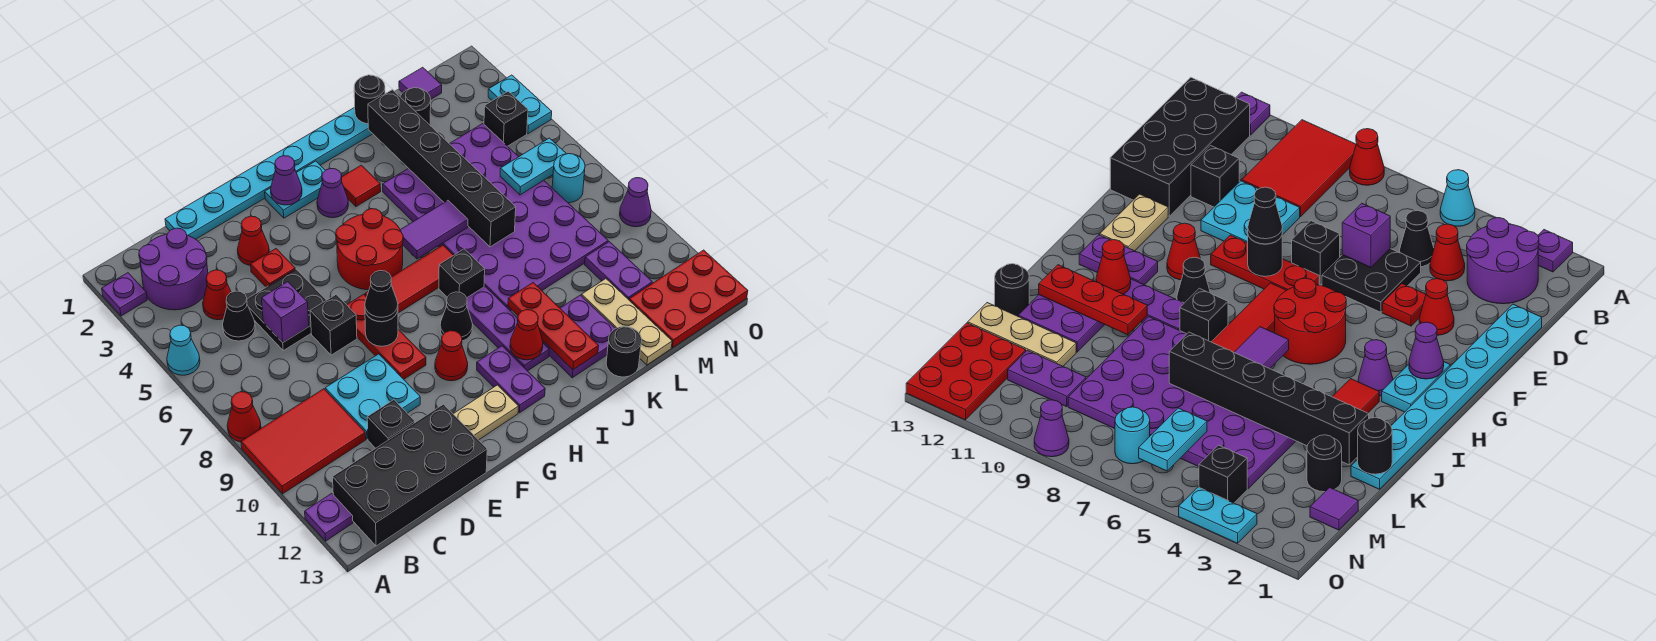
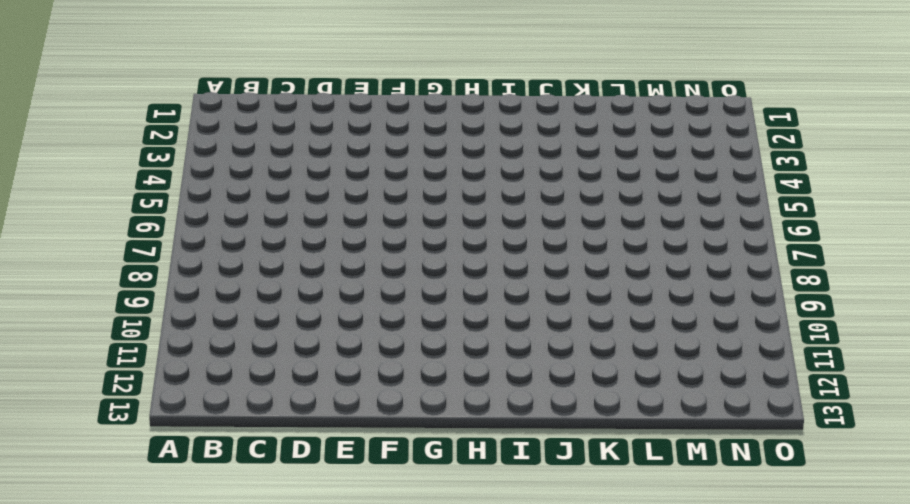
none -> purple plate A2 level 1
none -> cyan cone A5 level 1
none -> red cone A8 level 1
none -> red tile A9:C10 level 1

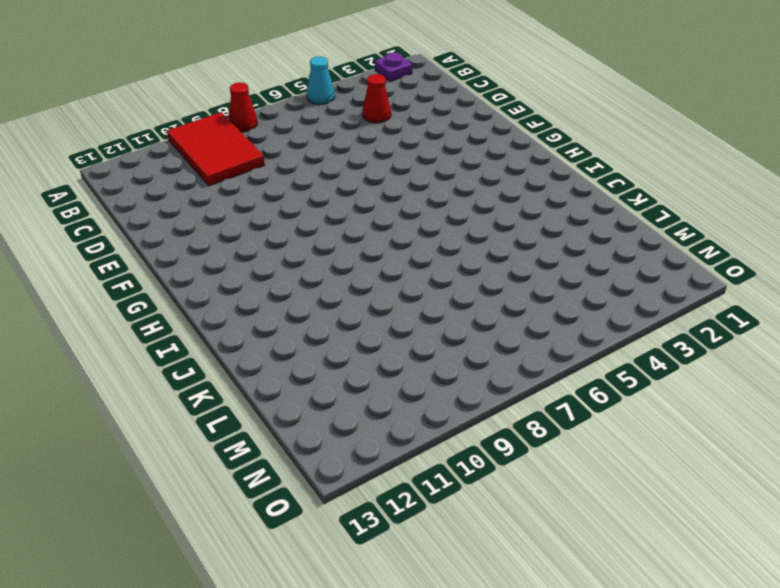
none -> purple plate A12 level 1
none -> purple round brick B2:C3 level 1
none -> black brick B12:E13 level 1
none -> black cone C5 level 1

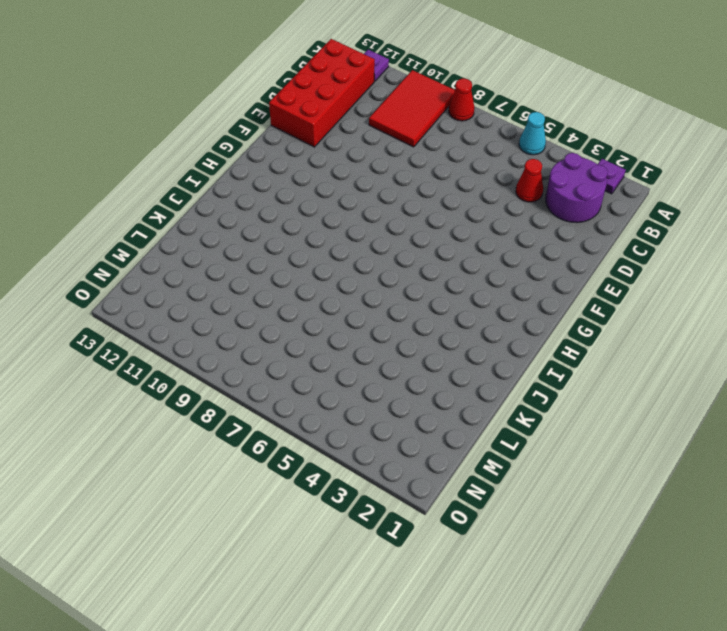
red brick B12:E13 level 1 -> black brick B12:E13 level 1
none -> black cone C5 level 1
none -> cyan plate D1:K1 level 1
none -> black plate D5:E6 level 1
none -> cyan plate D9:E10 level 1

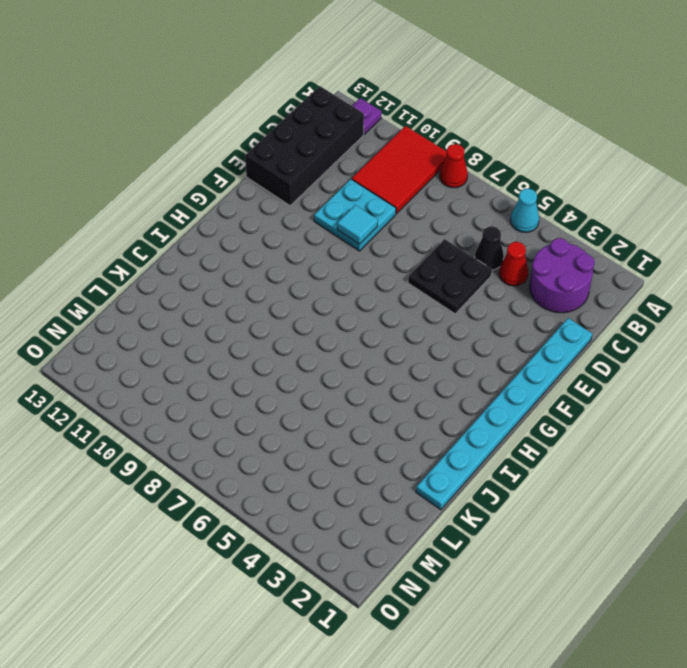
cyan tile E9 level 2 -> none
none -> purple plate A2 level 1
none -> black brick D11 level 1
none -> red cone E3 level 1
none -> red plate E4 level 1

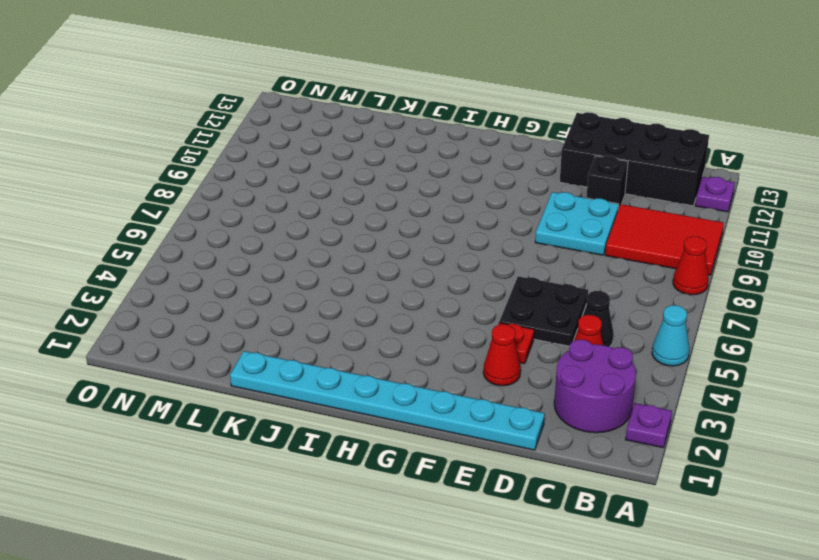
none -> black brick E7 level 1
none -> red plate F7:F9 level 1
none -> tan plate F12:G12 level 1
none -> cyan plate G2:H2 level 1

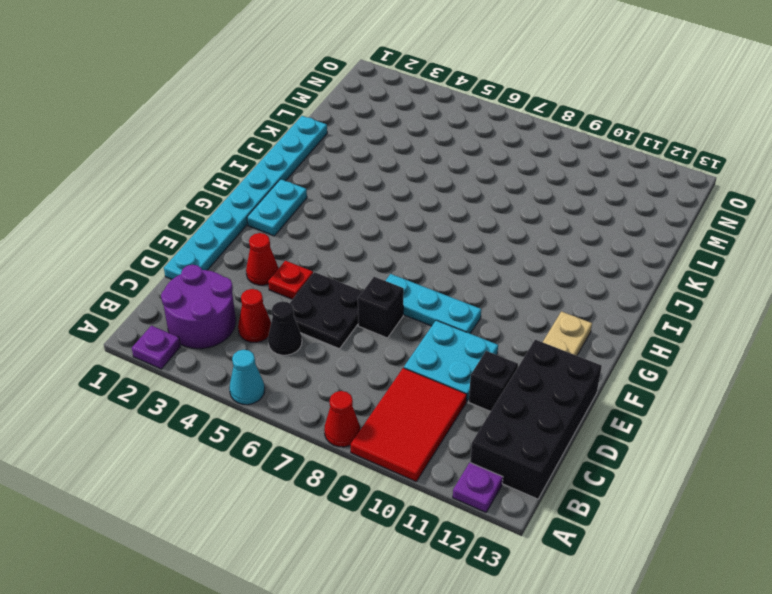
cyan plate F7:F9 level 1 -> red plate F7:F9 level 1
none -> red round brick G5:H6 level 1
none -> red tile G7:I7 level 1
none -> red cone G10 level 1
none -> purple cone H3 level 1

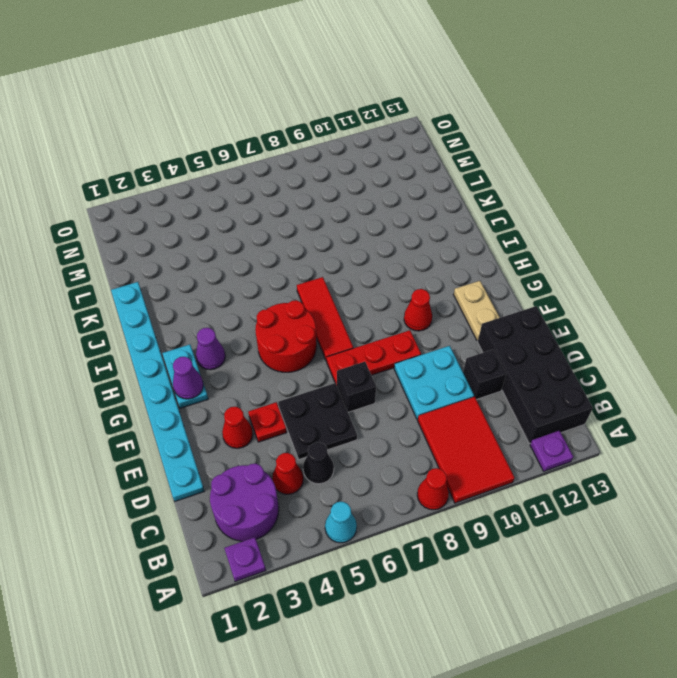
none -> black cone H9 level 1
none -> purple plate H11:H12 level 1
none -> red tile I3 level 1
none -> black brick I8 level 1

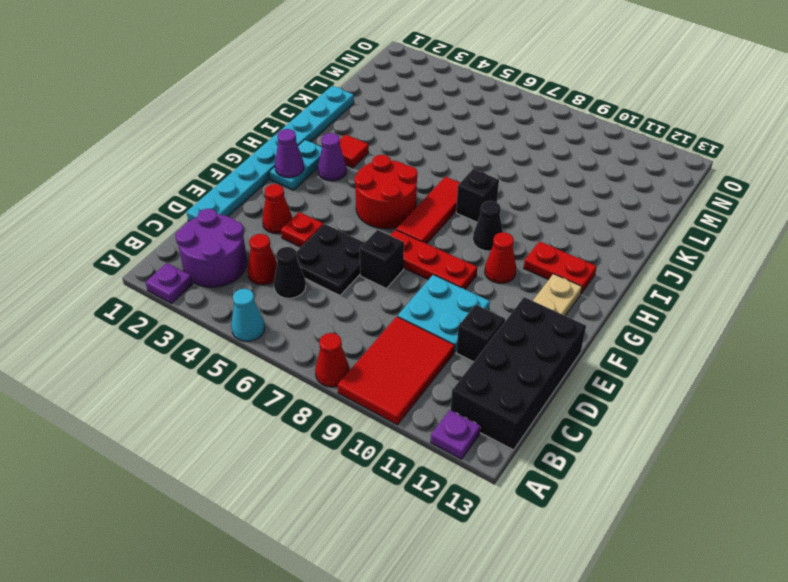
red plate H11:H12 level 1 -> purple plate H11:H12 level 1
none -> purple plate I9:I11 level 1
none -> purple plate J4:M9 level 1
none -> purple plate J11:K12 level 1
none -> black round brick K13 level 1

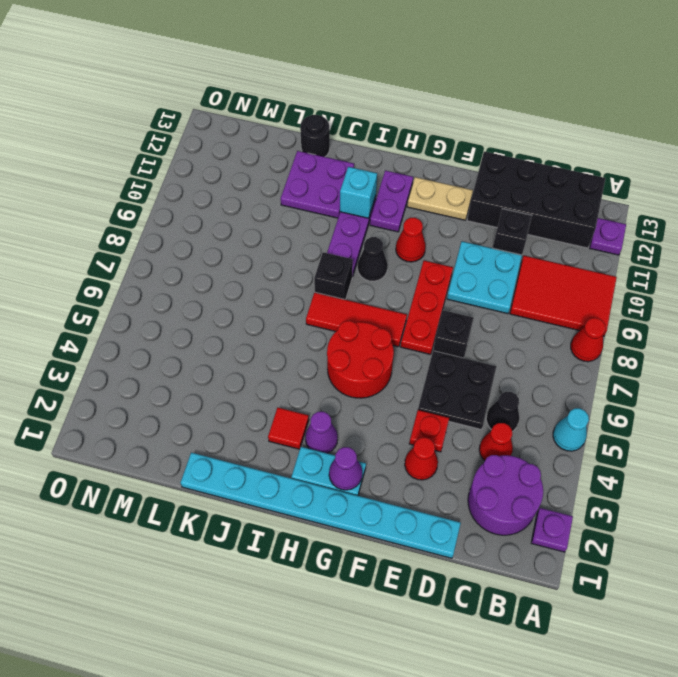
cyan brick I11 level 2 -> red cone I11 level 2
none -> purple plate J4:M9 level 1
none -> black round brick L2 level 1
none -> tan plate L11:L13 level 1
none -> purple tile M1 level 1

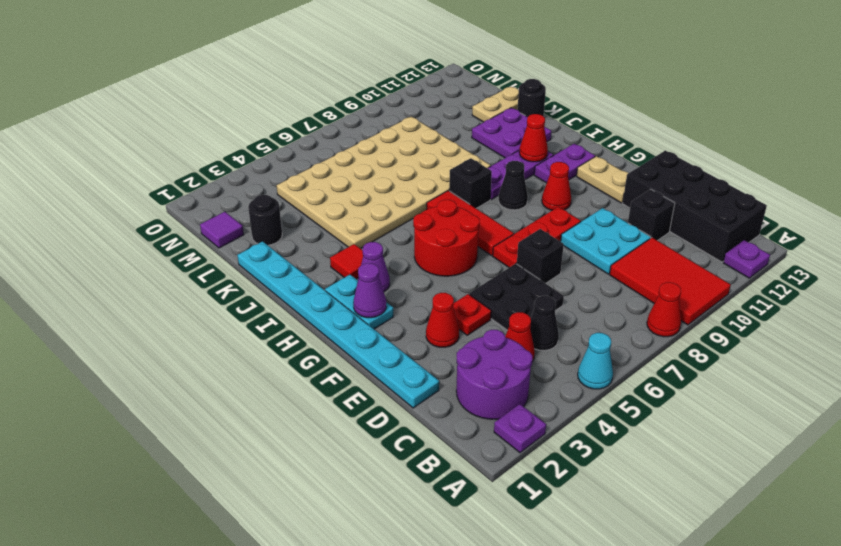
tan plate J4:M9 level 1 -> purple plate J4:M9 level 1
tan plate L12:L13 level 1 -> tan plate L11:L13 level 1
none -> purple plate M10:M11 level 1
none -> red plate M12:O13 level 1
none -> black brick N4 level 1
none -> cyan round brick N7 level 1

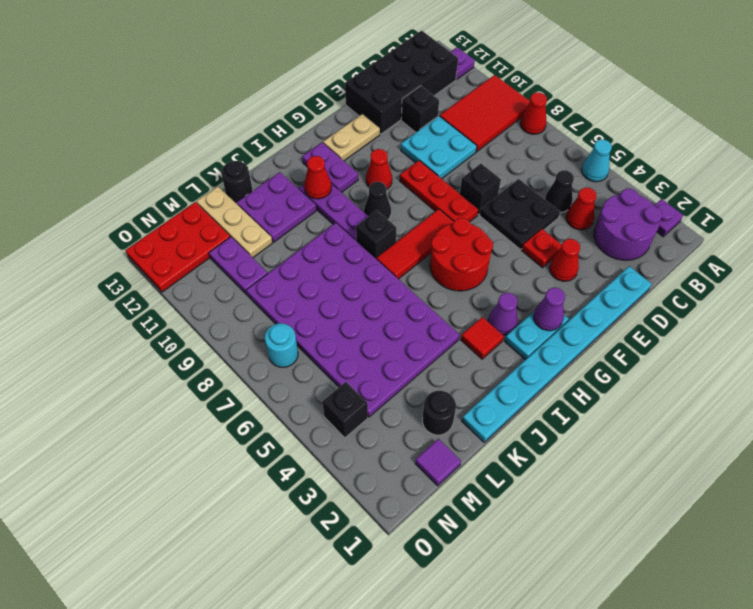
none -> cyan plate O3:O4 level 1
none -> purple cone O9 level 1
none -> purple brick D6 level 2
none -> black round brick F8 level 2

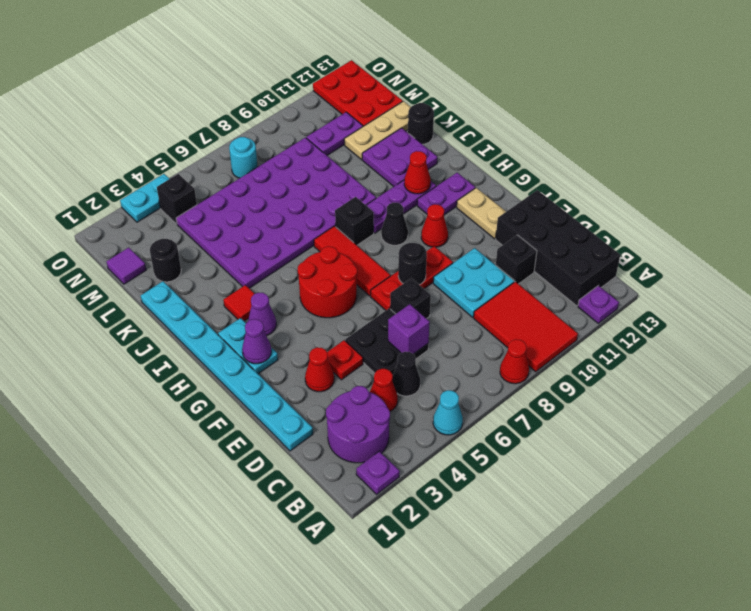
none -> purple cone O9 level 1
none -> purple tile I6:J6 level 2
none -> red plate J10:J12 level 2
none -> black round brick K1 level 2

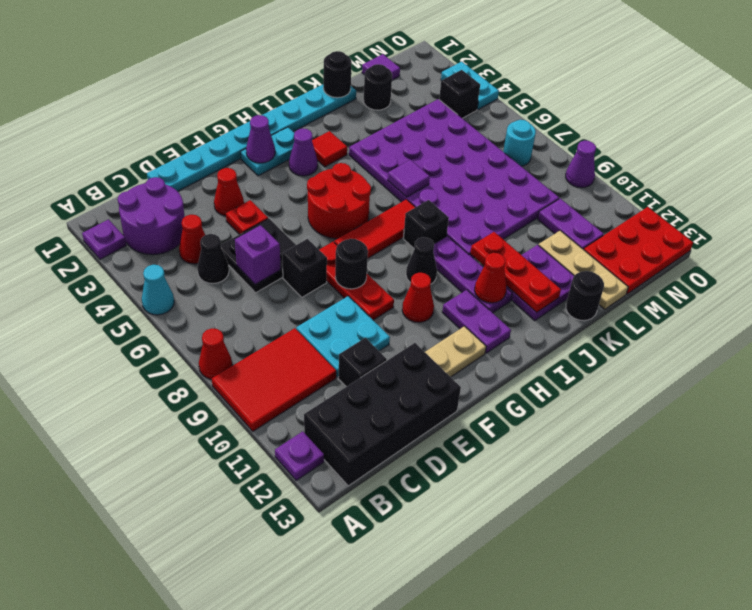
purple tile J6 level 2 -> purple tile I6:J6 level 2
none -> black brick K2:K7 level 2
none -> cyan plate M6:N6 level 2
none -> black cone F8 level 3

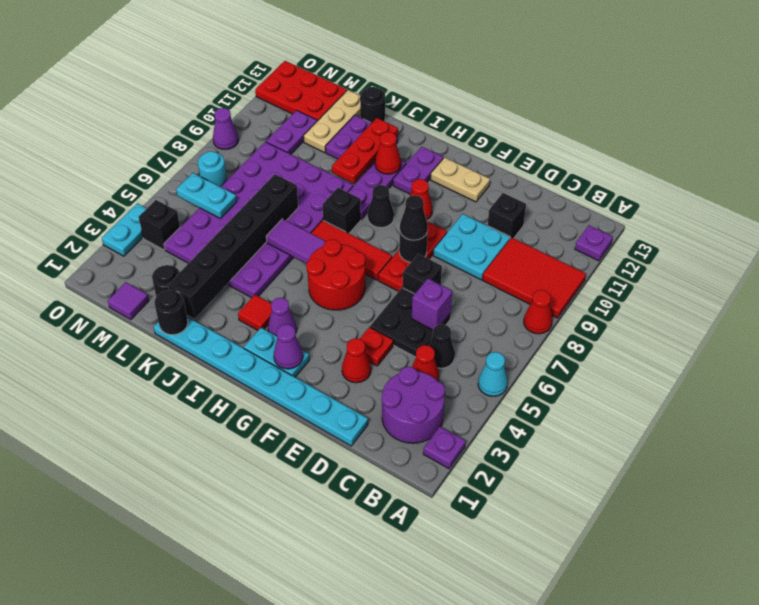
none -> black brick B12:E13 level 1

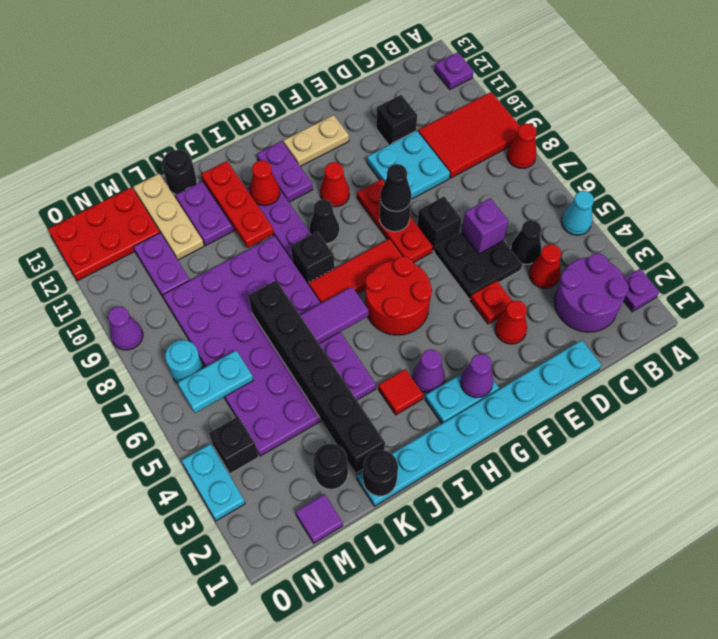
none -> black brick B12:E13 level 1

